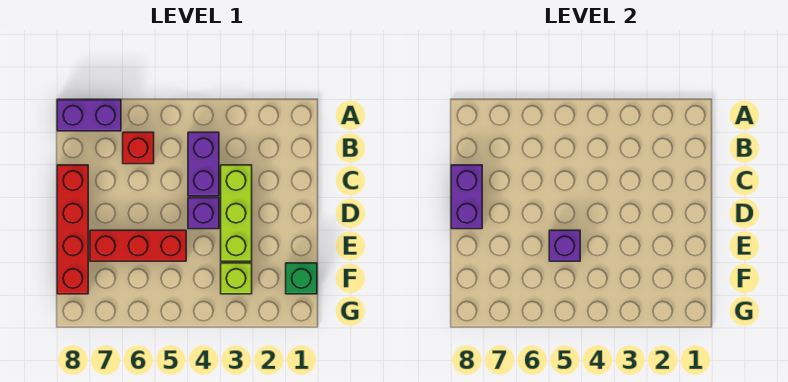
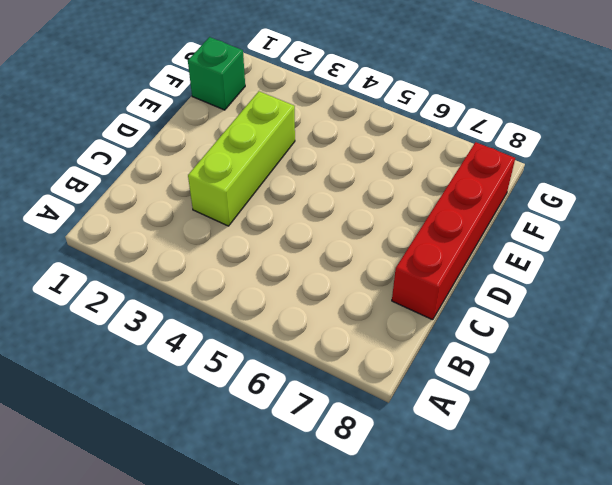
none -> purple brick A7:A8 level 1
none -> purple brick B4:C4 level 1

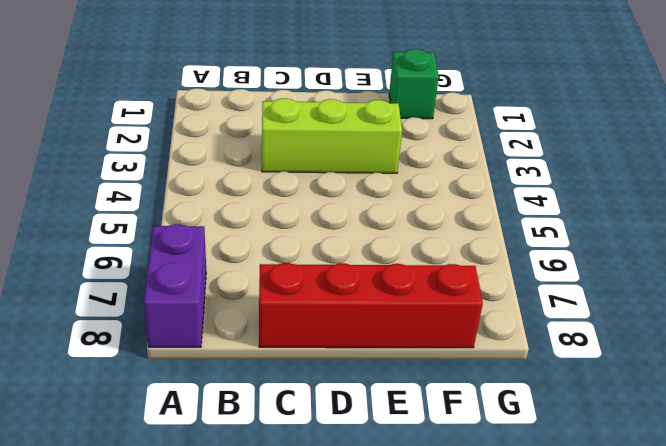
none -> purple brick B4:C4 level 1
none -> red brick B6 level 1

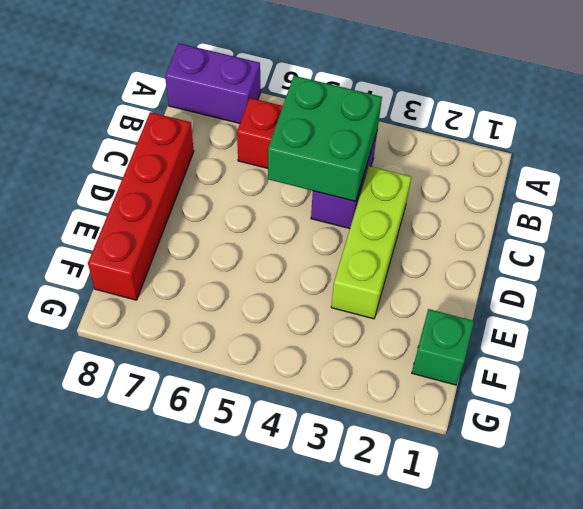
green brick B4:C5 level 2 -> none
none -> purple brick D4 level 1
none -> red brick E5:E7 level 1

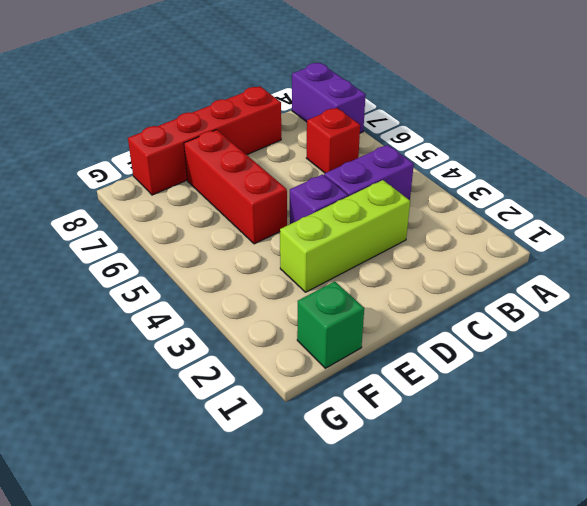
none -> lime brick F3 level 1
none -> purple brick C8:D8 level 2

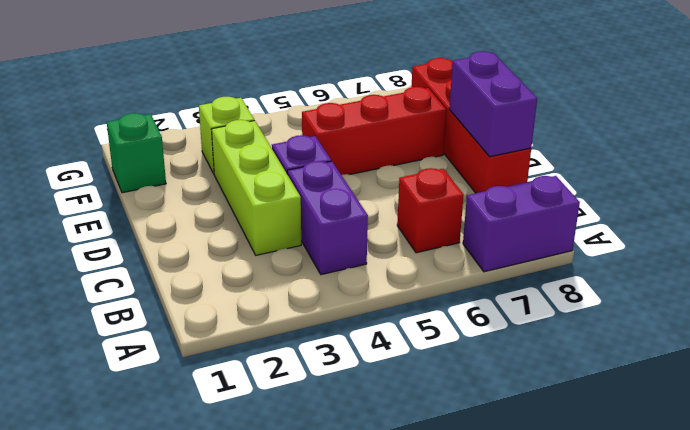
none -> purple brick E5 level 2

